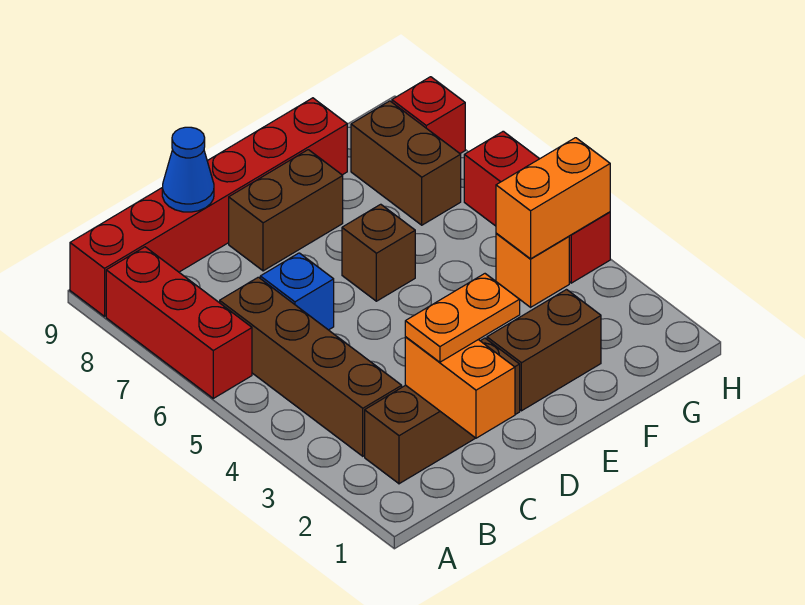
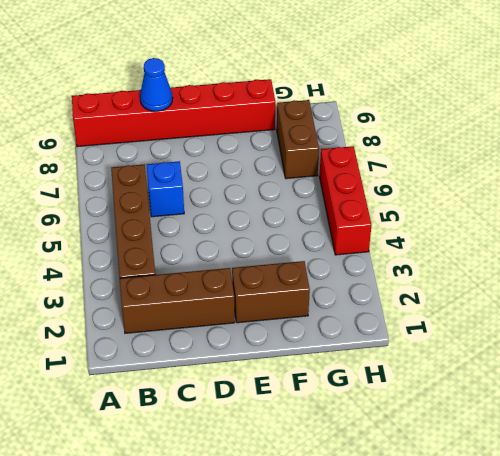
none -> red brick A6:A8 level 1
none -> brown brick D8:E8 level 1
none -> brown brick E6 level 1

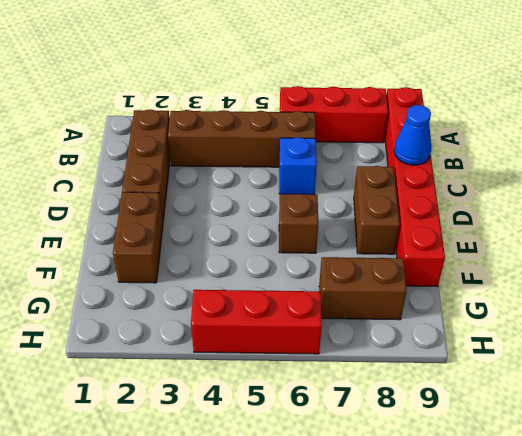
none -> orange brick G4 level 1
none -> red brick H8 level 1
none -> orange brick C1:C2 level 2

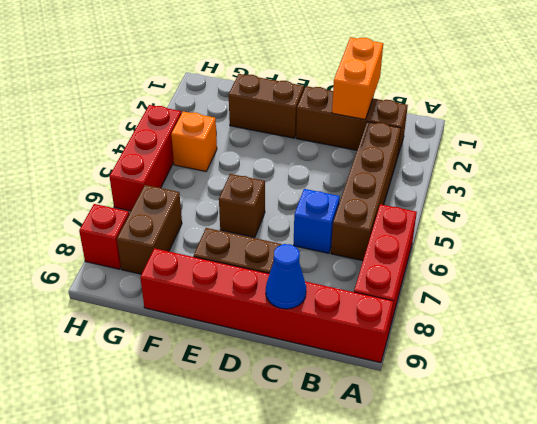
none -> orange brick G4:H4 level 2
none -> orange plate C2:D2 level 3

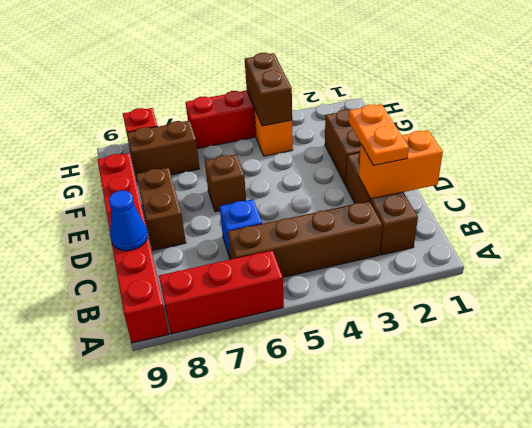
brown brick G4:H4 level 2 -> orange brick G4:H4 level 2

